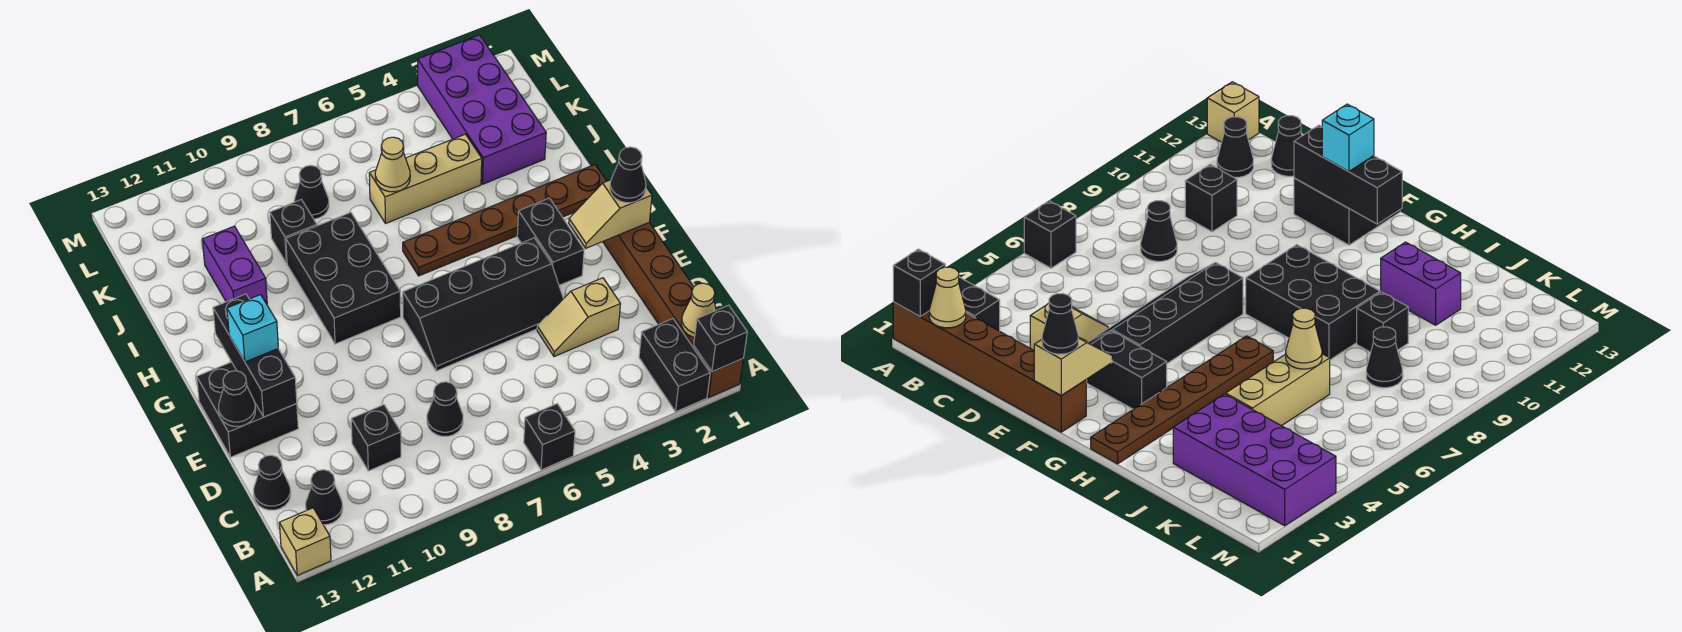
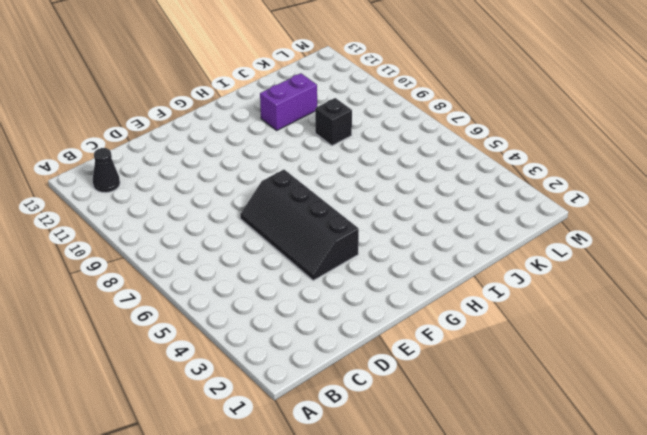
none -> brown brick A1:F1 level 1
none -> black brick A2:B2 level 1
none -> black brick A6 level 1

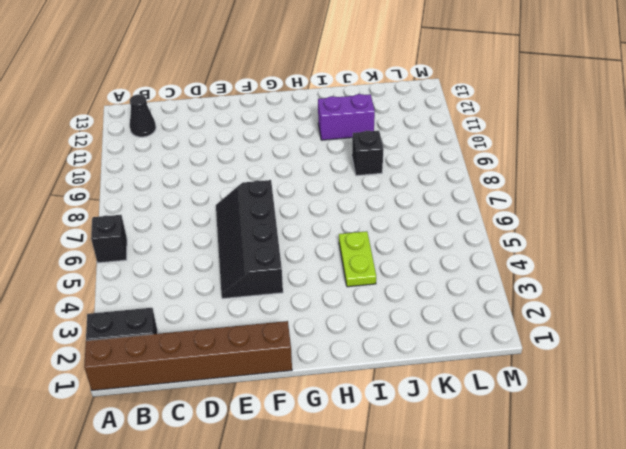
lime plate I4:I5 level 1 -> none
none -> tan brick A13 level 1
none -> black cone C8 level 1
none -> black brick C10 level 1

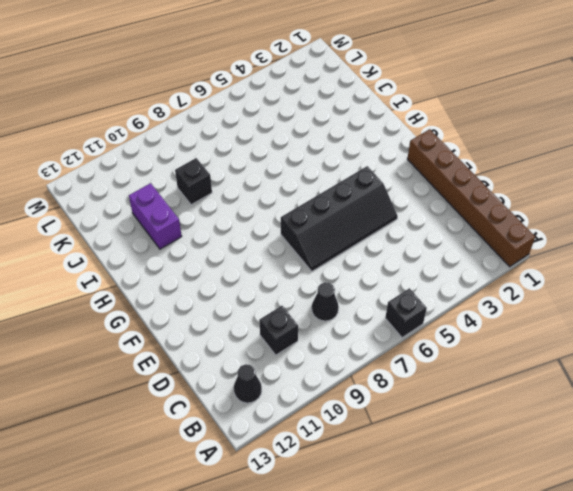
none -> black brick A2:B2 level 1
none -> tan brick A13 level 1
none -> black cone C13 level 1

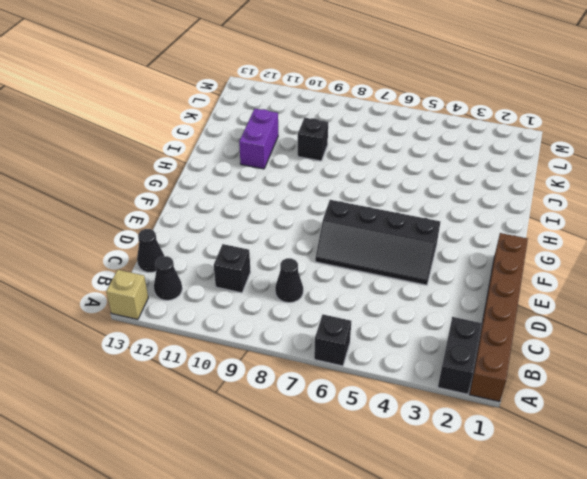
none -> tan slope D3:D4 level 1 top 3
none -> black brick E12:F13 level 1
none -> black brick F3:G3 level 1

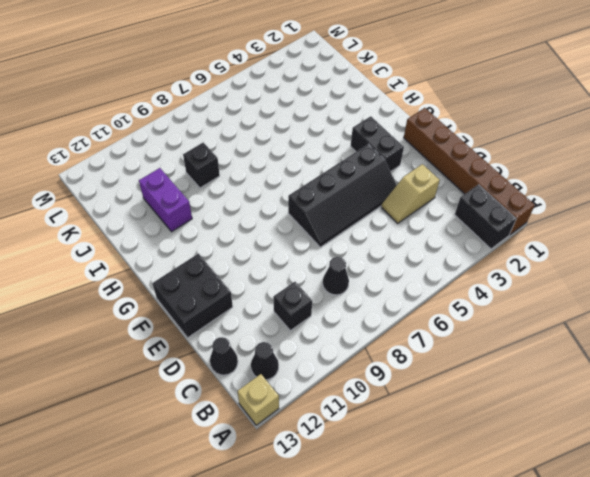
none -> black brick A6 level 1
none -> black brick G8:I9 level 1
none -> brown plate H1:H6 level 1

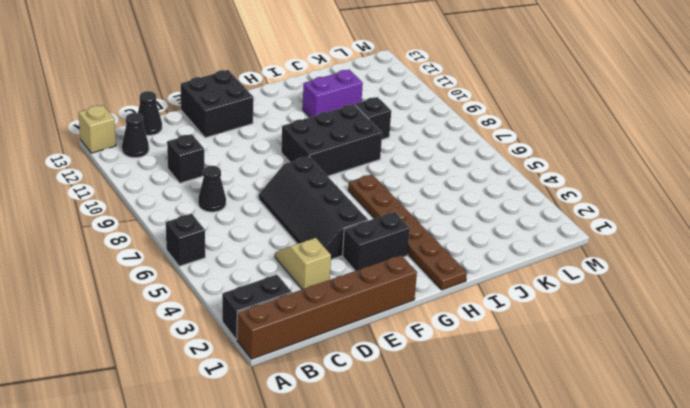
none -> purple brick J2:M3 level 1
none -> tan brick J4:J6 level 1
none -> black cone K8 level 1

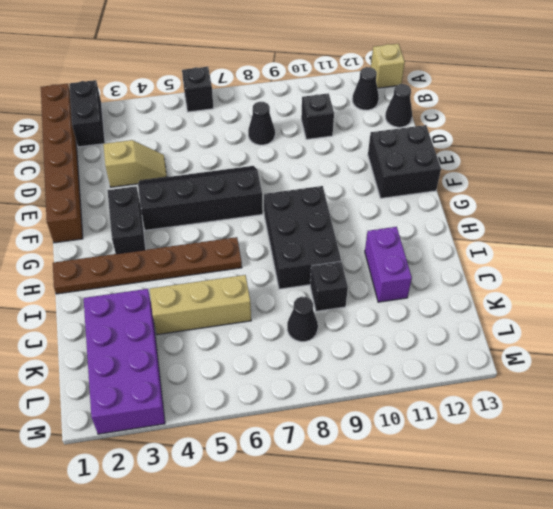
none -> black brick A1 level 2
none -> tan cone B1 level 2
none -> black brick E12:G12 level 2

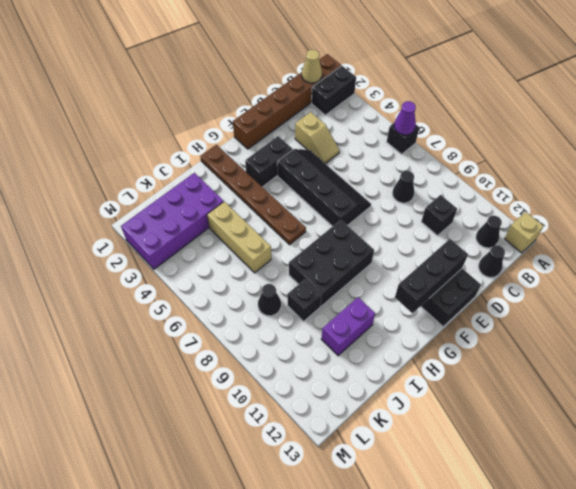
purple cone A6 level 2 -> none
none -> black brick A1 level 2
none -> black cone E13 level 2
none -> tan slope F1:F2 level 2 top 1

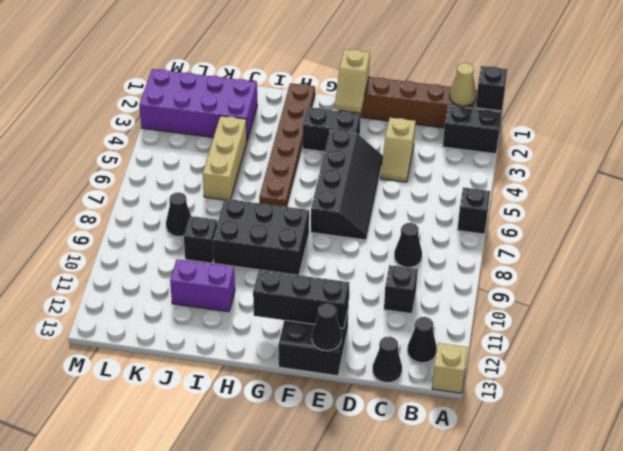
none -> tan cone J6 level 2
none -> black cone F1 level 3
none -> cyan brick F12 level 3

